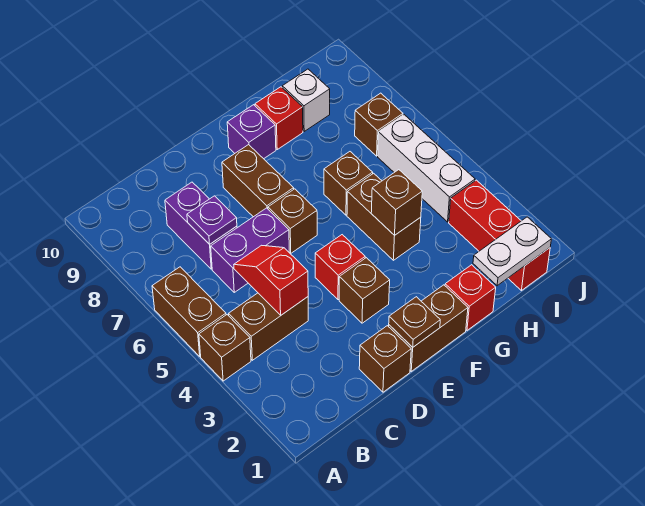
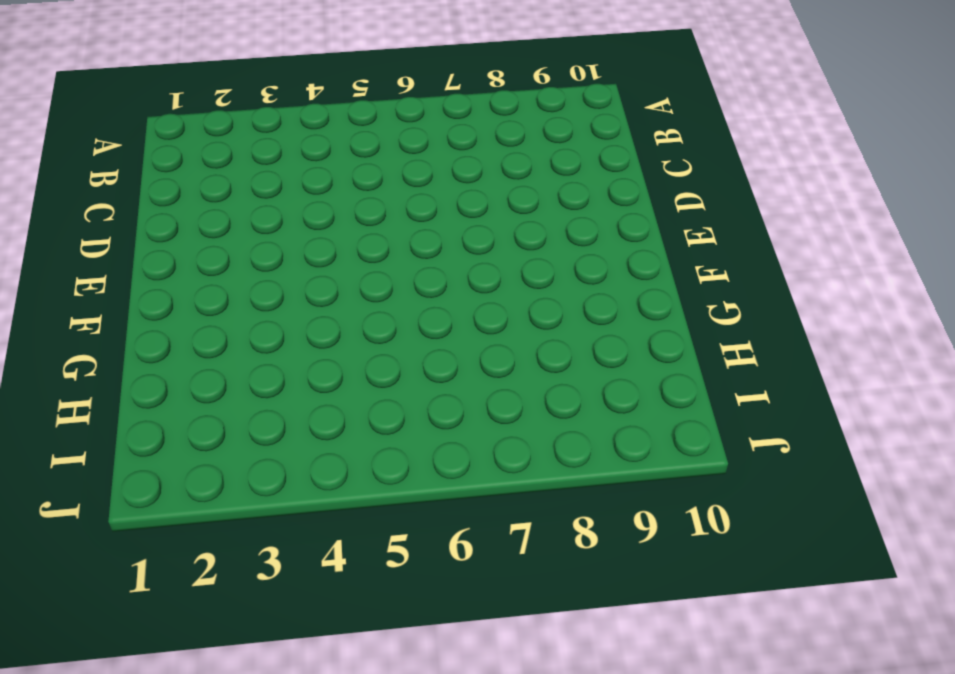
none -> brown brick A4 level 1
none -> brown brick A5:A6 level 1
none -> brown brick B4:C4 level 1

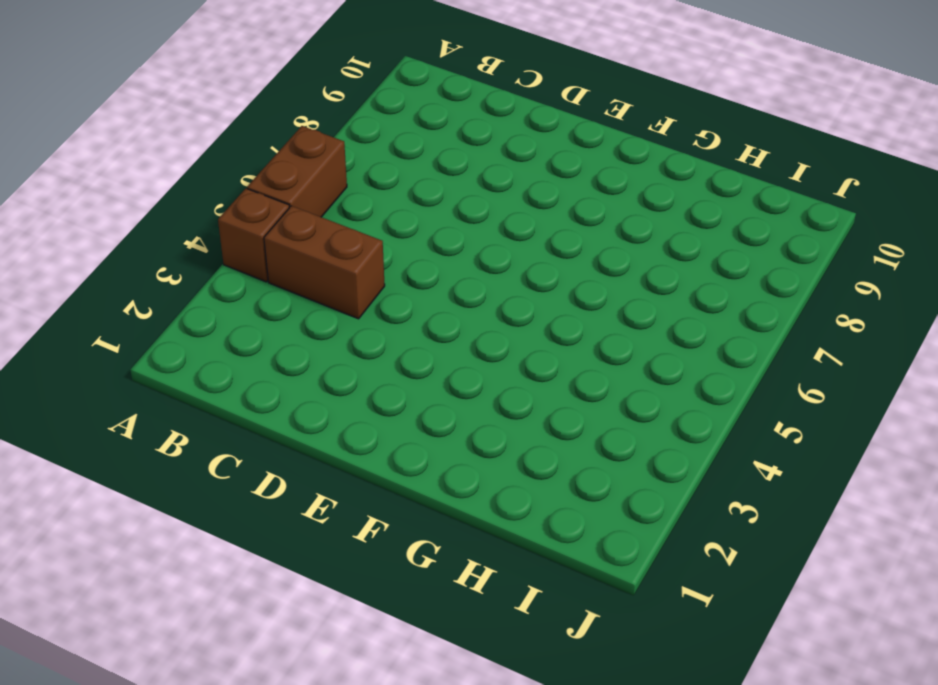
none -> purple brick C6:D6 level 1
none -> purple brick C7:C8 level 1
none -> brown brick D1 level 1

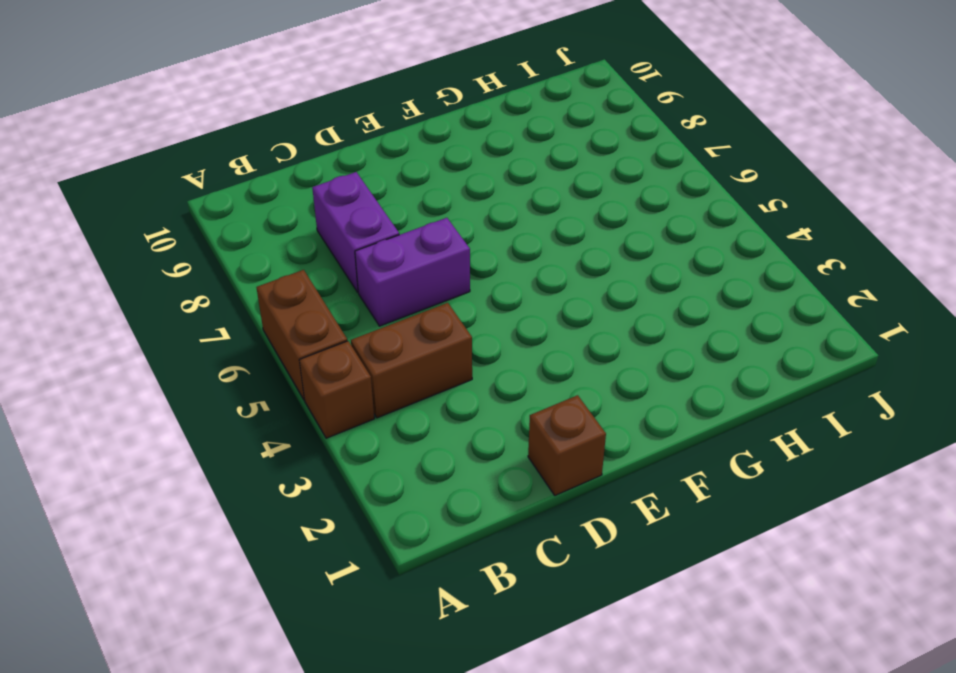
none -> brown brick E1:F1 level 1
none -> brown brick E3 level 1
none -> red brick E4 level 1

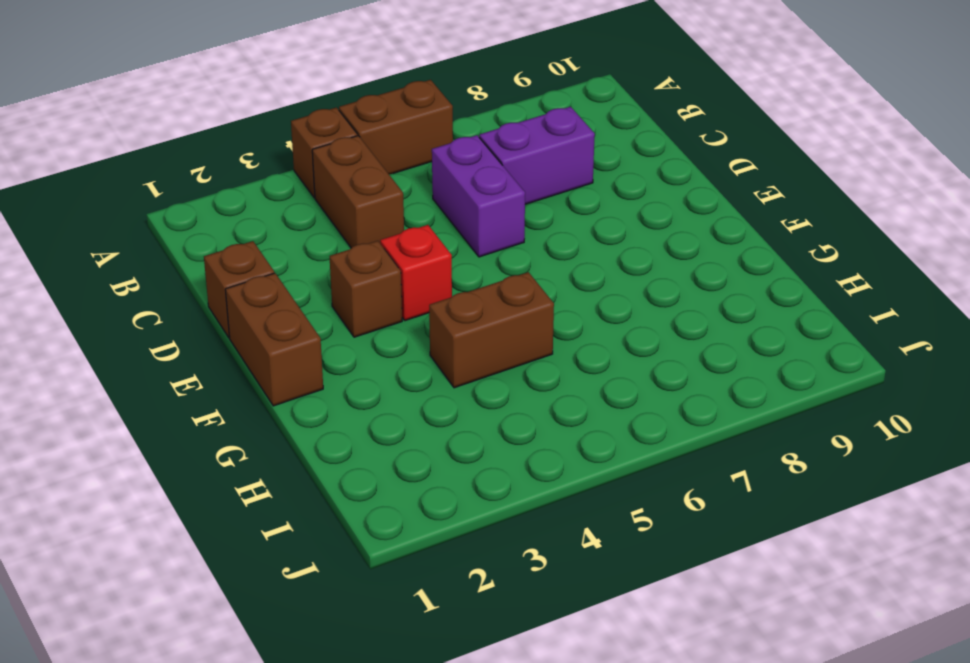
none -> brown brick E6 level 1
none -> brown brick E7:E8 level 1
none -> purple brick F9 level 1

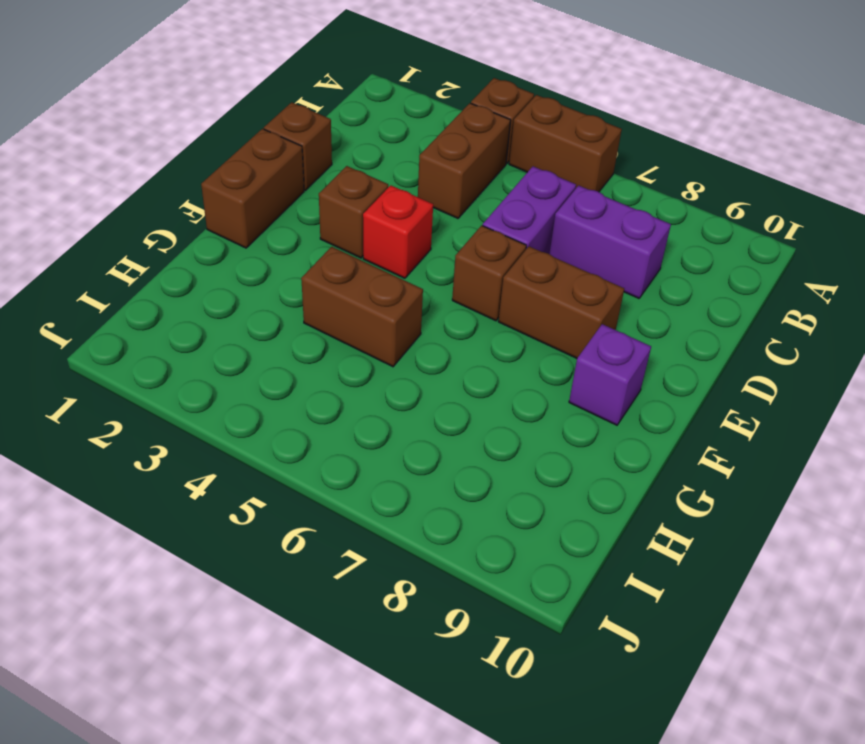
none -> red brick G1 level 1
none -> brown brick G6 level 1
none -> red brick G9 level 1

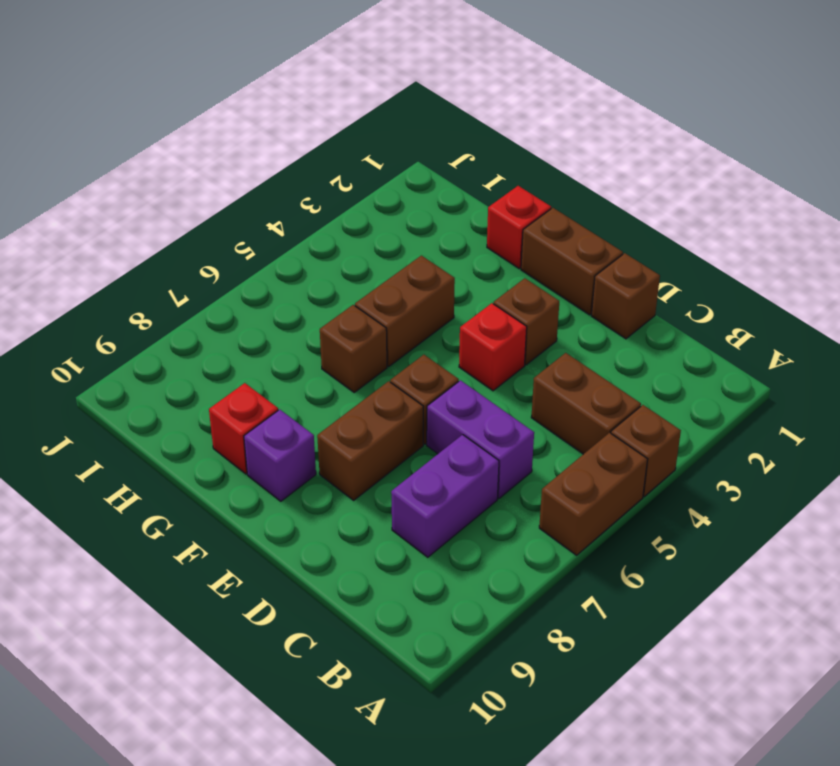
none -> white brick H9 level 1
none -> red brick I1:I3 level 1
none -> white brick I4:I6 level 1

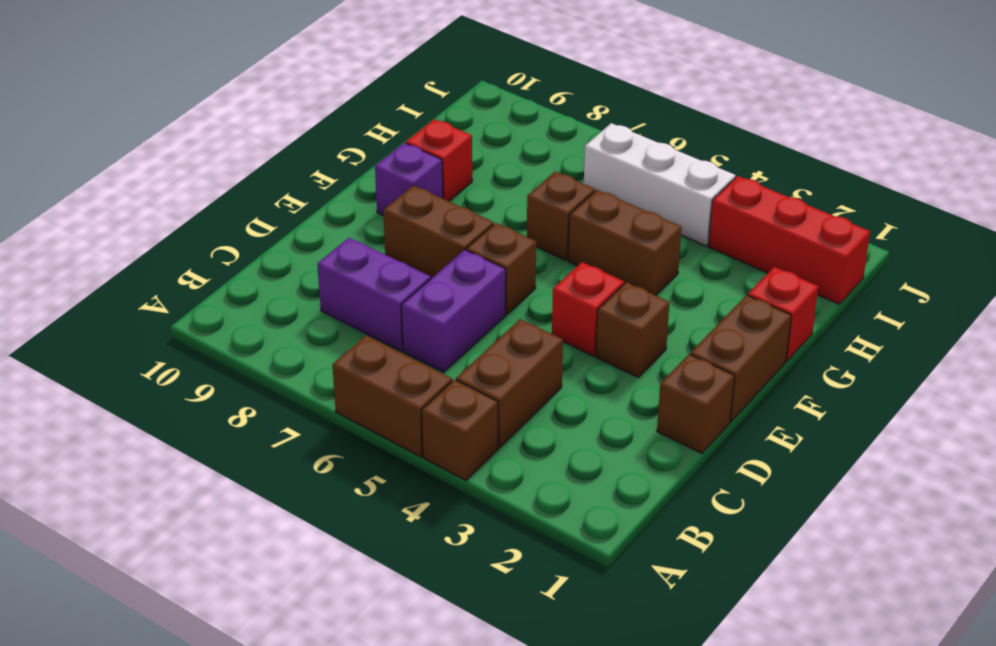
none -> white brick H9 level 1
none -> brown brick I7 level 1
none -> red slope C4:C5 level 2 top 4

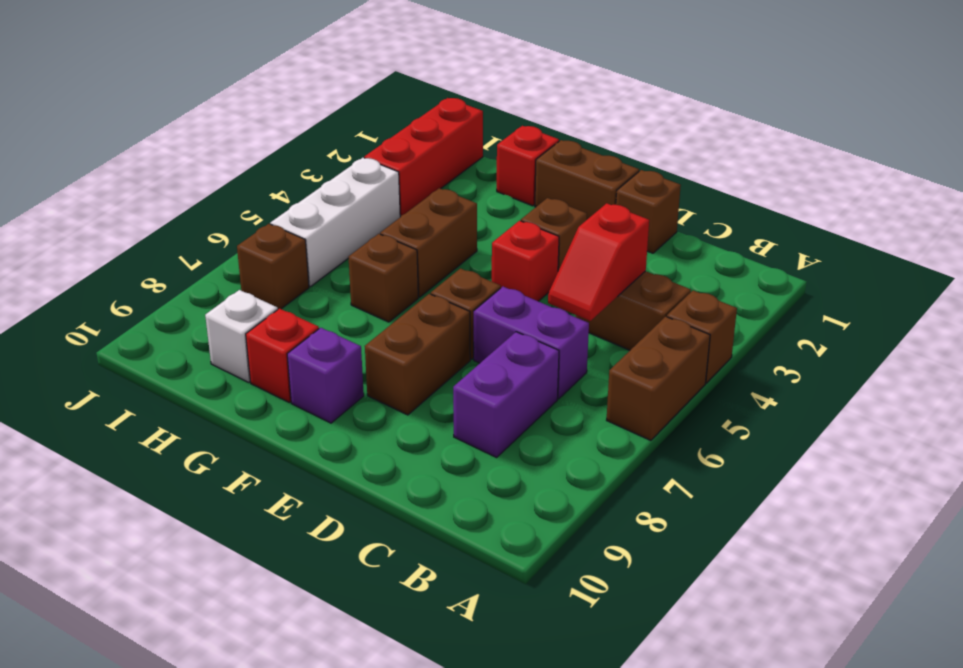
none -> purple plate C7 level 2
none -> brown plate E1 level 2
none -> brown brick G4 level 2

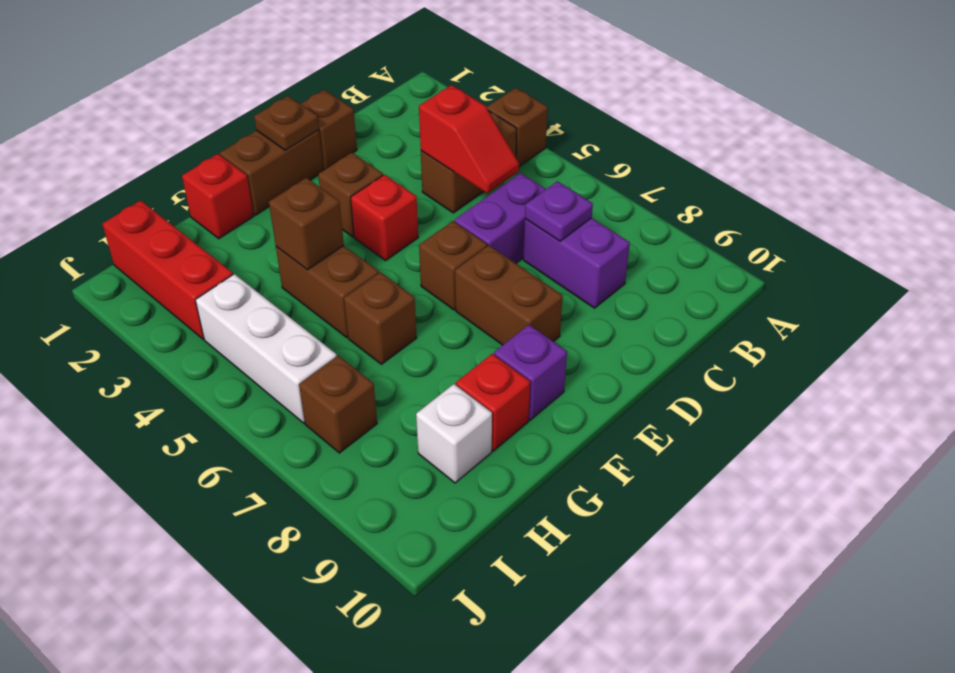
none -> brown brick A5:A6 level 1
none -> white plate H1:I1 level 2

